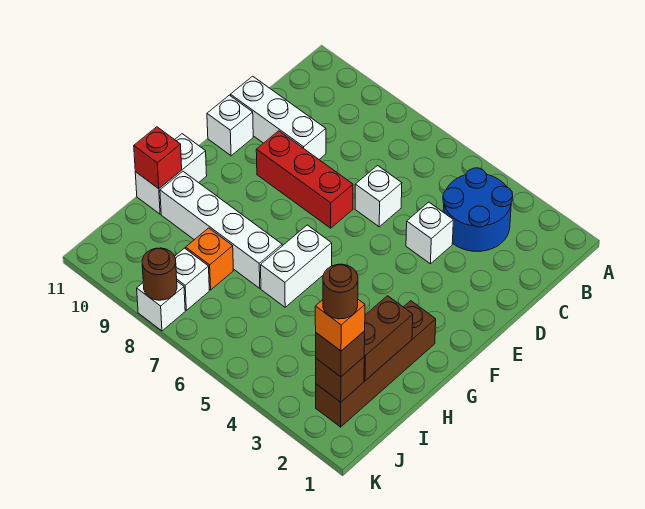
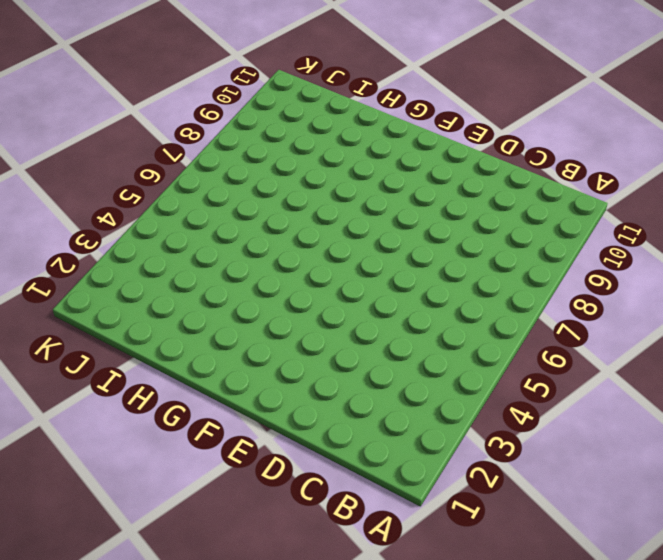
none -> blue round brick B3:C4 level 1
none -> white brick D4 level 1
none -> white brick D6 level 1

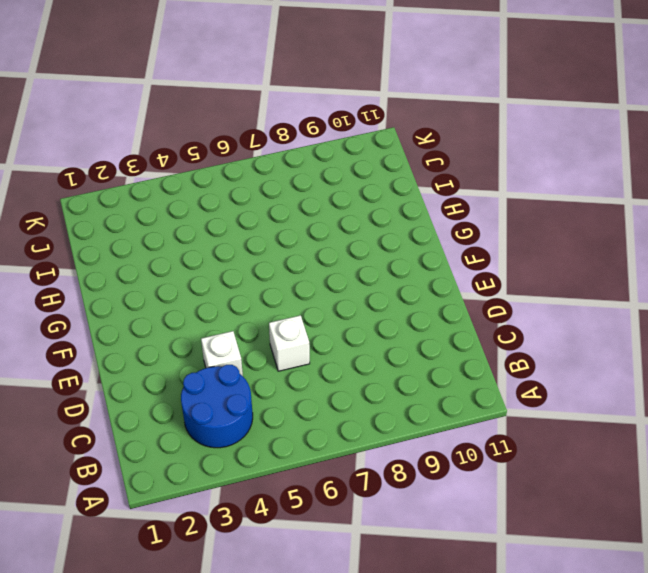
none -> white brick D9:D11 level 1
none -> red brick E7:E9 level 1
none -> white brick E11 level 1

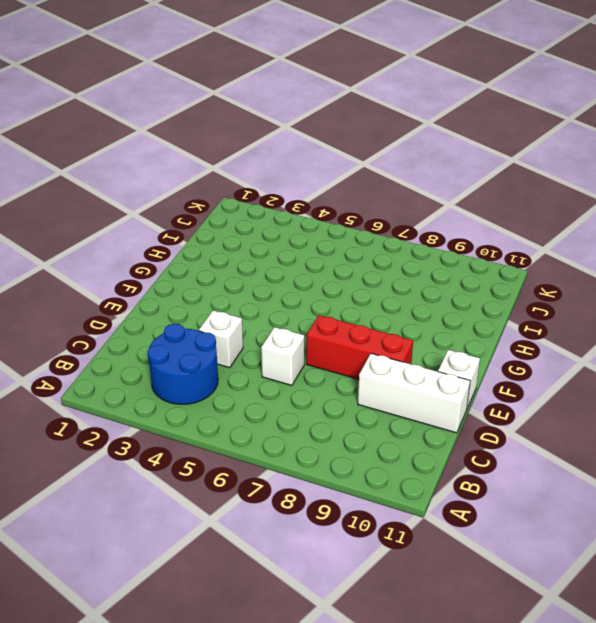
none -> brown brick G2:J2 level 1
none -> white brick G6:H6 level 1
none -> white brick G11:H11 level 1

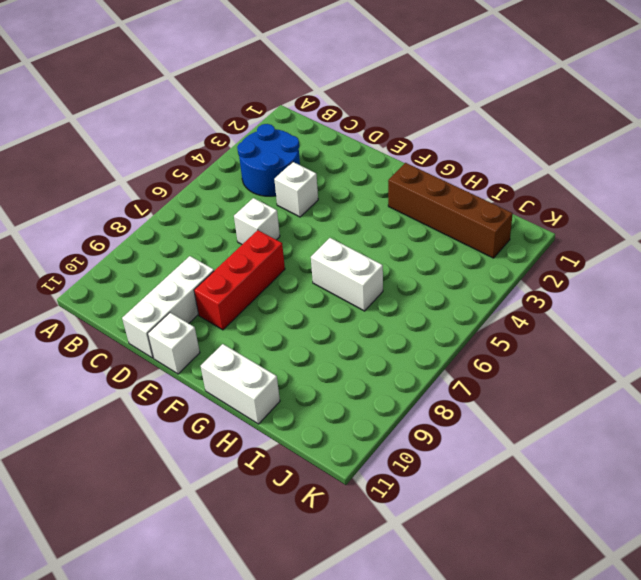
none -> white brick H7:H10 level 1
none -> orange brick I8 level 1
none -> white brick J8 level 1

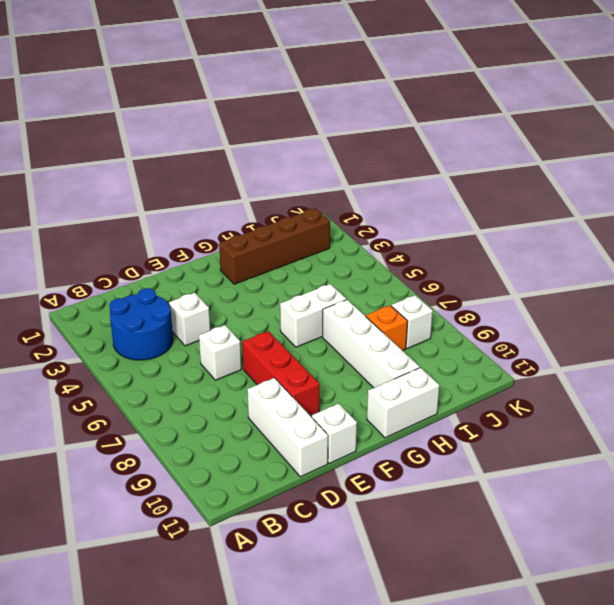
none -> white brick K8 level 1
none -> brown brick H2:I2 level 2
none -> red brick H11 level 2

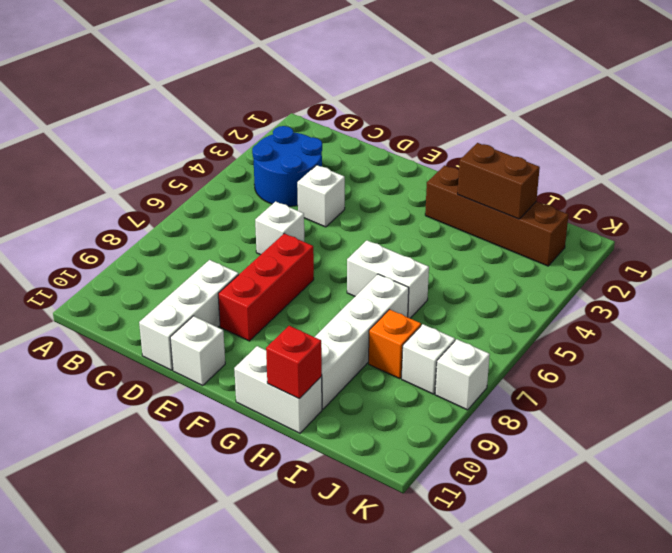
none -> brown brick J2 level 2
none -> brown round brick K8 level 2
none -> brown brick J2 level 3

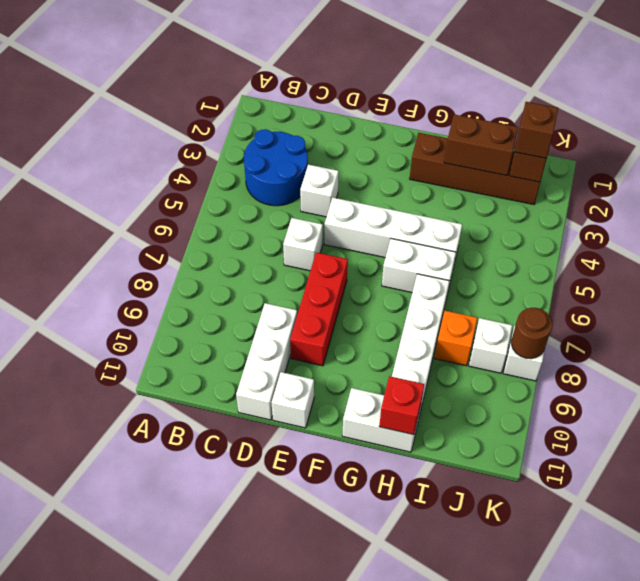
white brick E5:H5 level 1 -> none
none -> orange brick J2 level 4
none -> brown round brick J2 level 5

